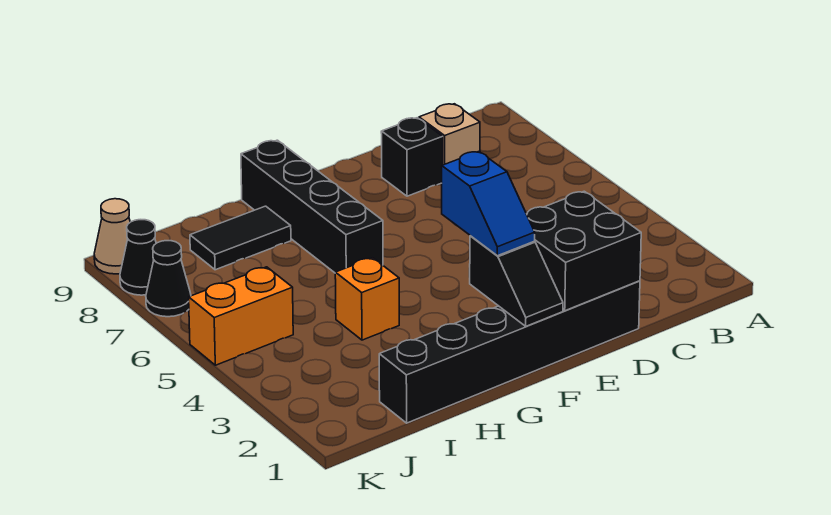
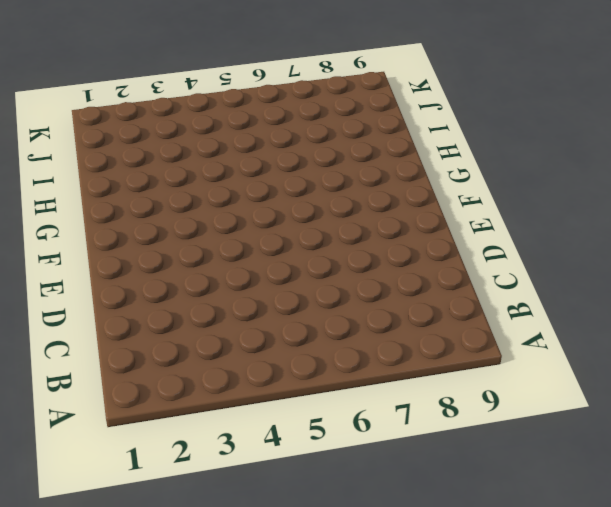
none -> tan brick C8 level 1
none -> black brick D1:I1 level 1
none -> black brick D8 level 1

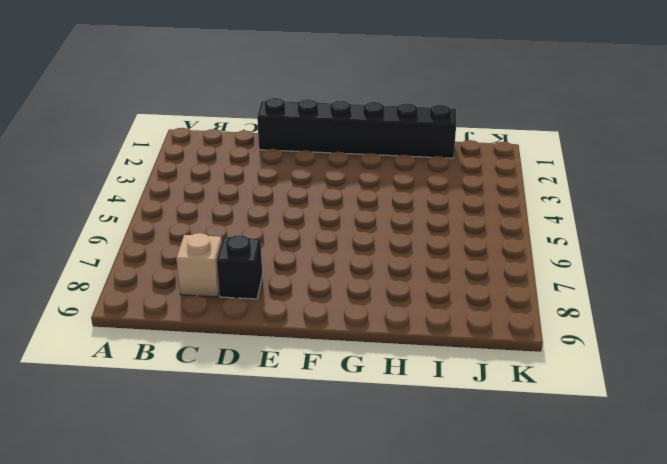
none -> black brick G6:G9 level 1
none -> orange brick H4 level 1
none -> black tile H8:I8 level 1

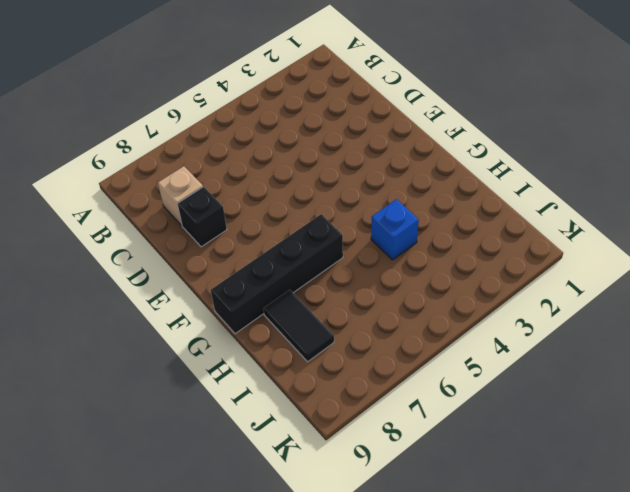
blue brick H4 level 1 -> orange brick H4 level 1
none -> black brick D1:I1 level 1
none -> orange brick J5:K5 level 1
none -> black cone K7 level 1

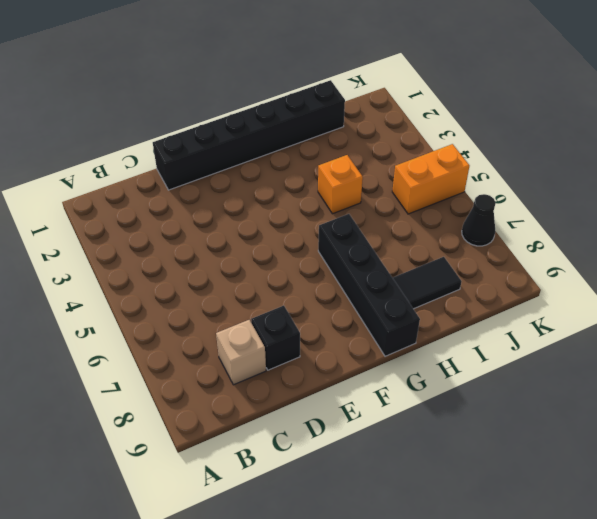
none -> black cone K8 level 1
none -> tan cone K9 level 1
none -> black brick D1:E2 level 2

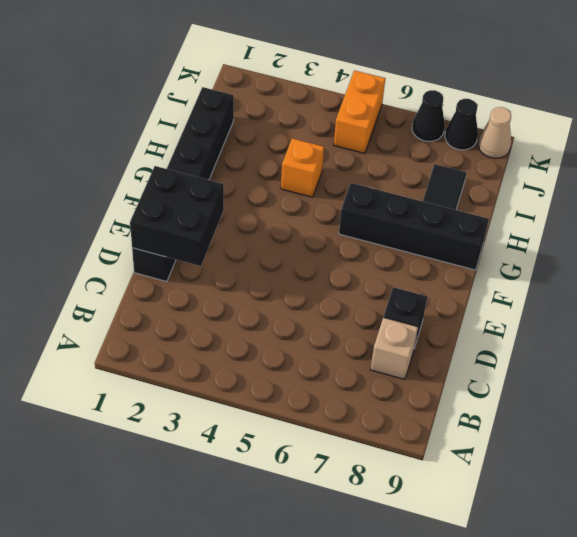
none -> black slope F1:F2 level 2 top 2
none -> blue slope F2:F3 level 3 top 3

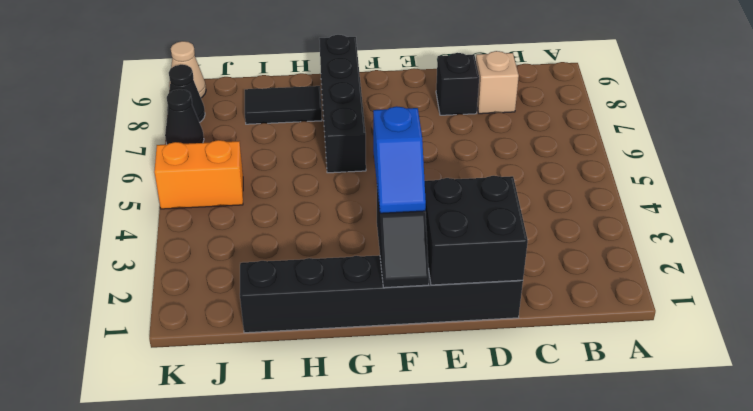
none -> orange brick H4 level 1

